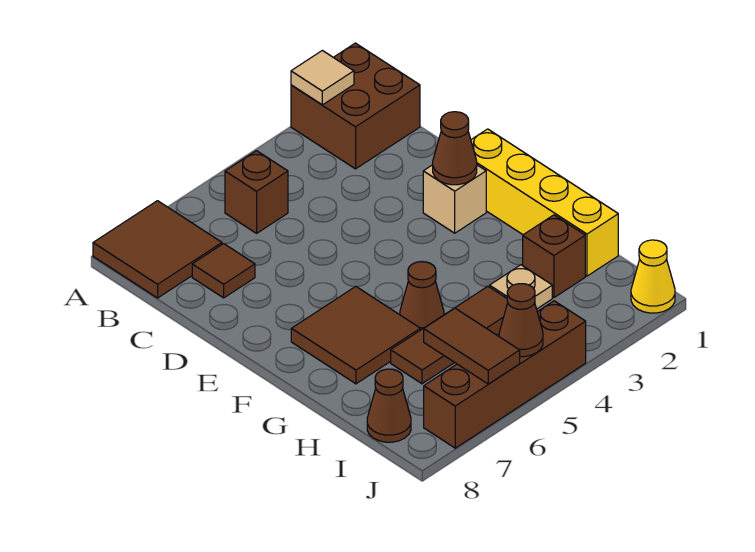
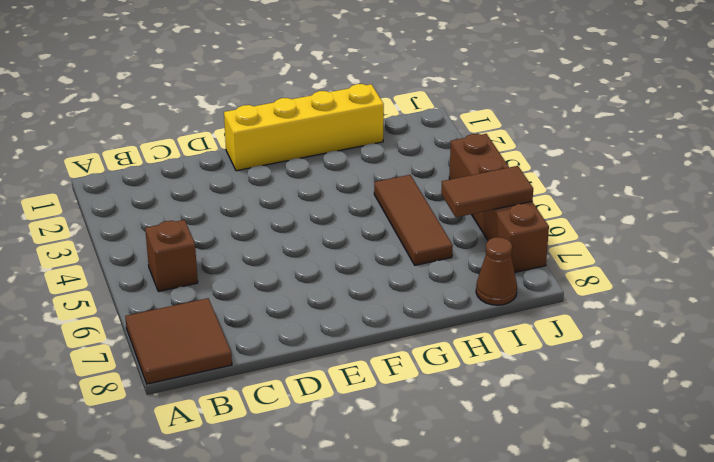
none -> brown brick A1:B2 level 1
none -> brown tile C7 level 1
none -> tan brick E2 level 1

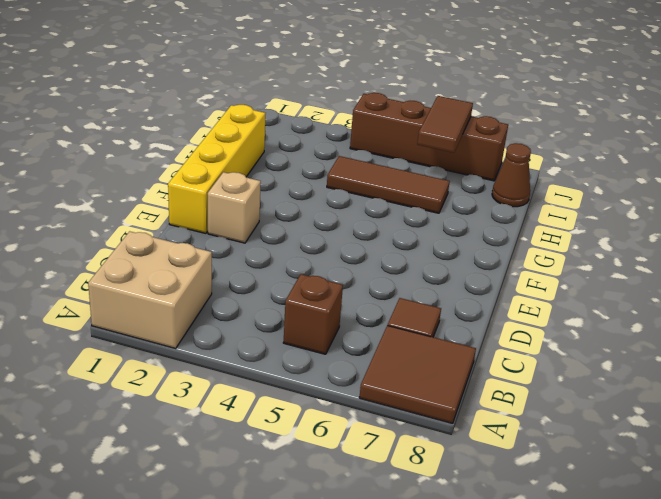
tan brick A1:B2 level 1 -> brown brick A1:B2 level 1
none -> brown tile F6:G7 level 1
none -> brown cone G5 level 1
none -> brown brick H2 level 1

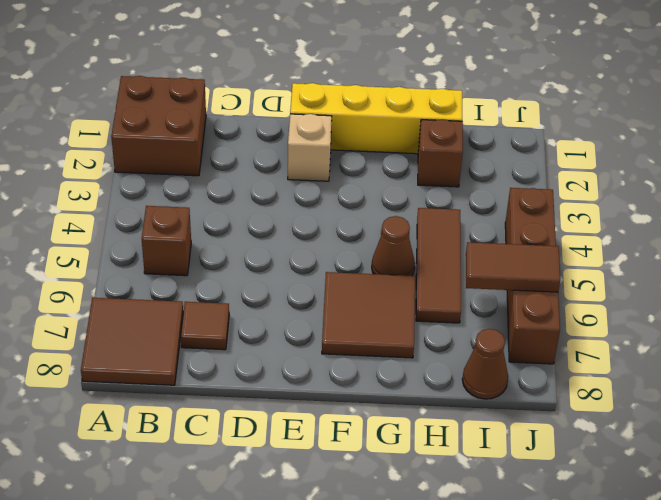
none -> tan plate H3 level 1
none -> yellow cone J1 level 1
none -> tan tile A2 level 2

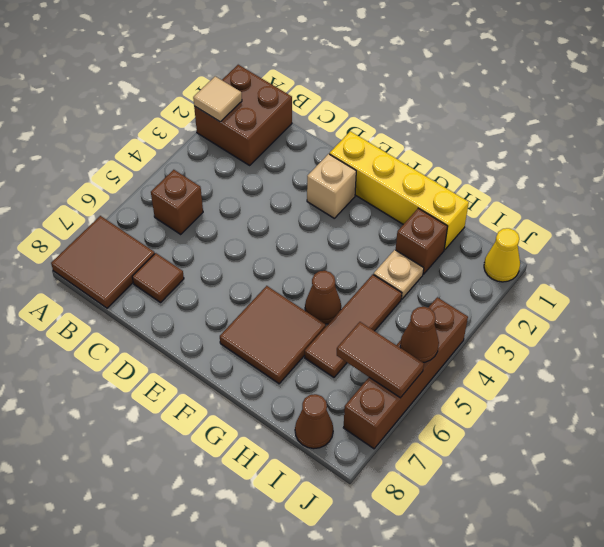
none -> brown cone E2 level 2

